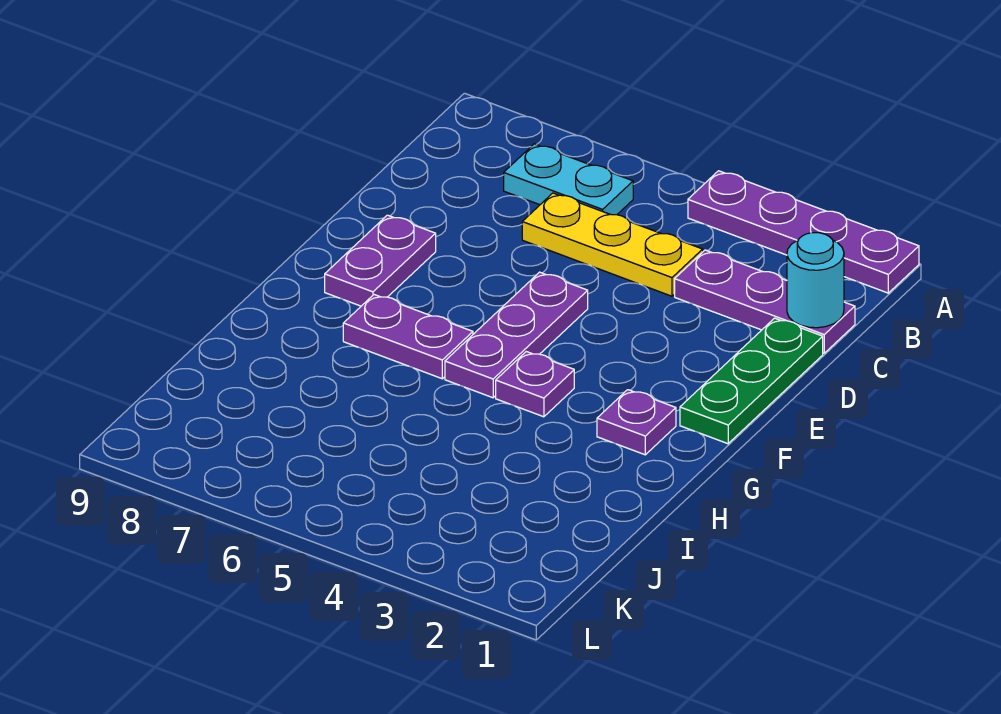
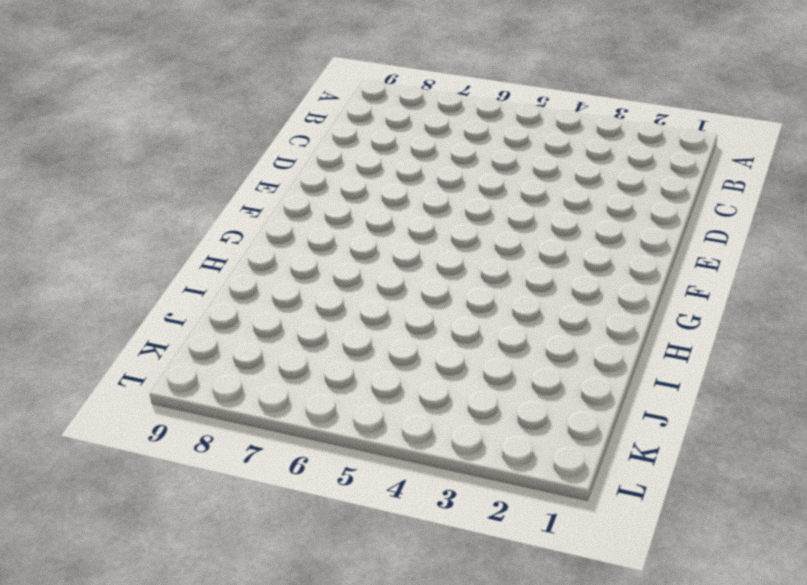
none -> purple plate A1:A4 level 1
none -> cyan plate B6:B7 level 1

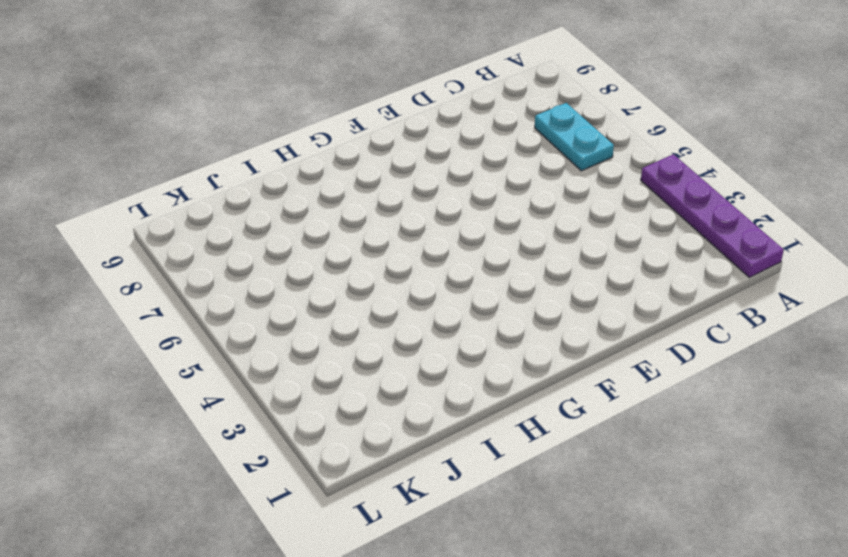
none -> purple plate C1:C3 level 1
none -> yellow plate C4:C6 level 1

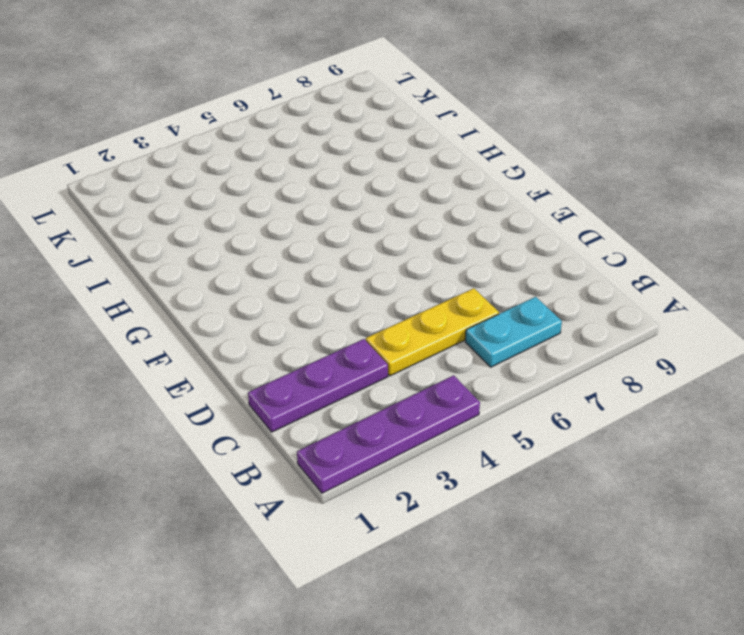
none -> green plate D1:F1 level 1
none -> purple plate E5:G5 level 1

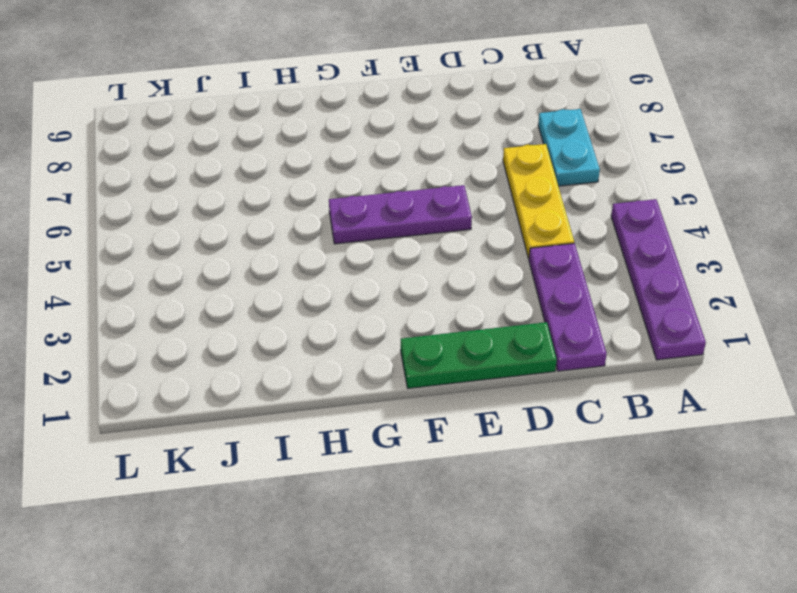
none -> purple plate E8:F8 level 1
none -> purple plate G2 level 1

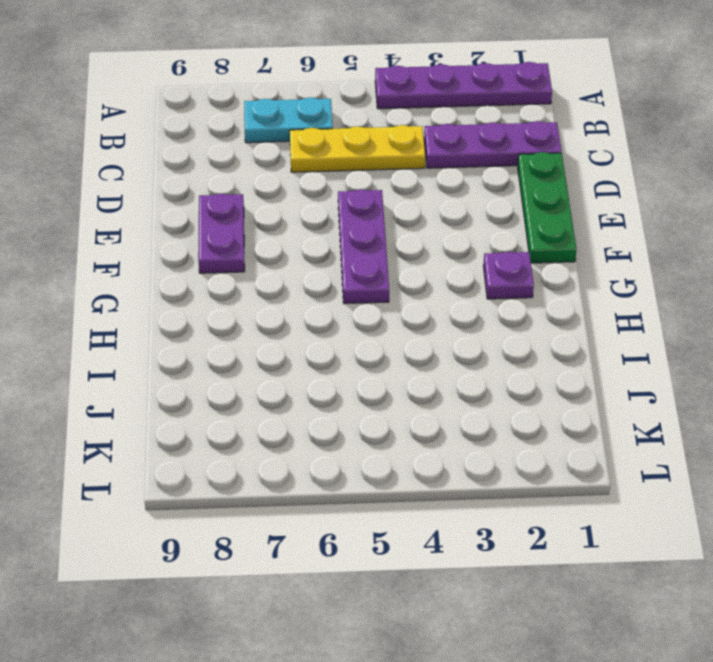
none -> purple plate G4 level 1
none -> purple plate G6:G7 level 1

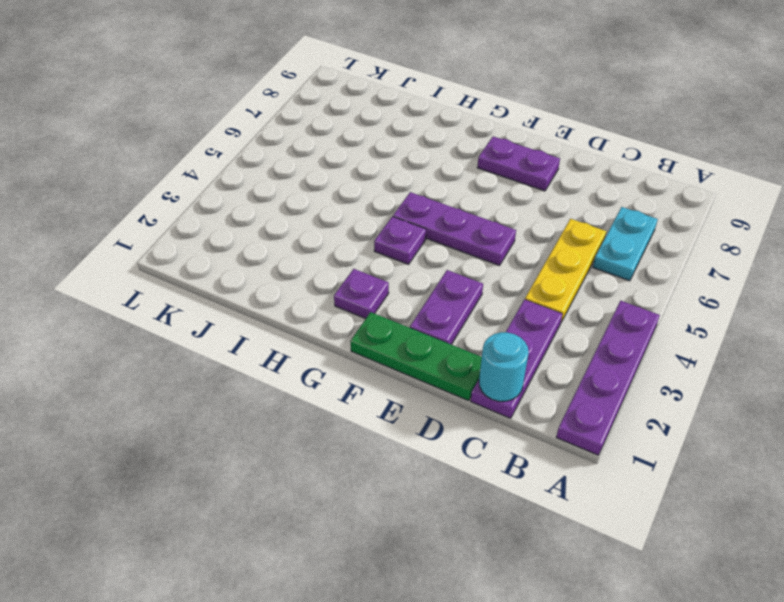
purple plate E2:E3 level 1 -> purple plate G6:G7 level 1

